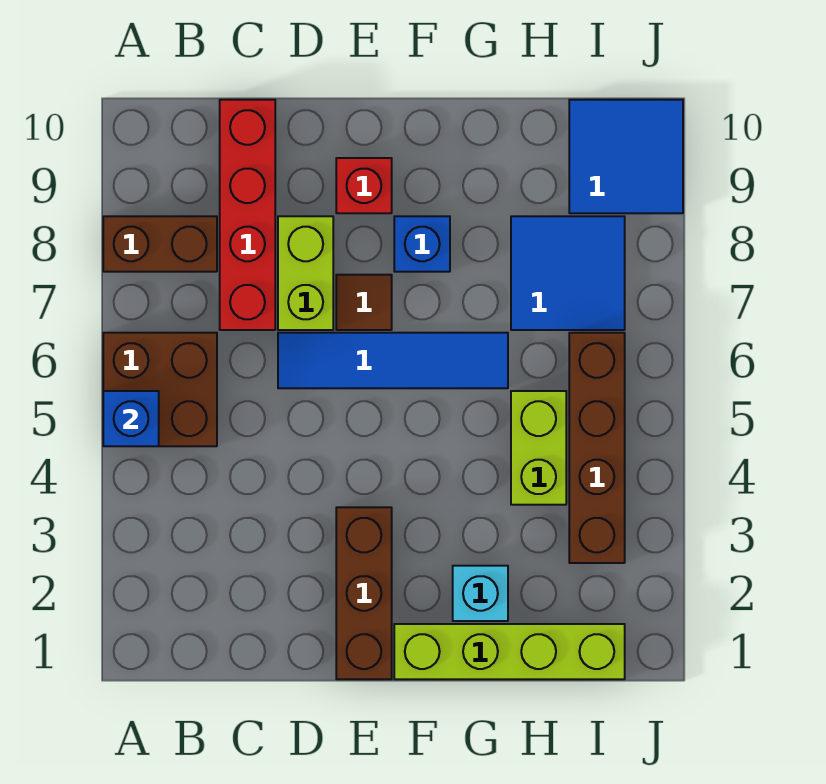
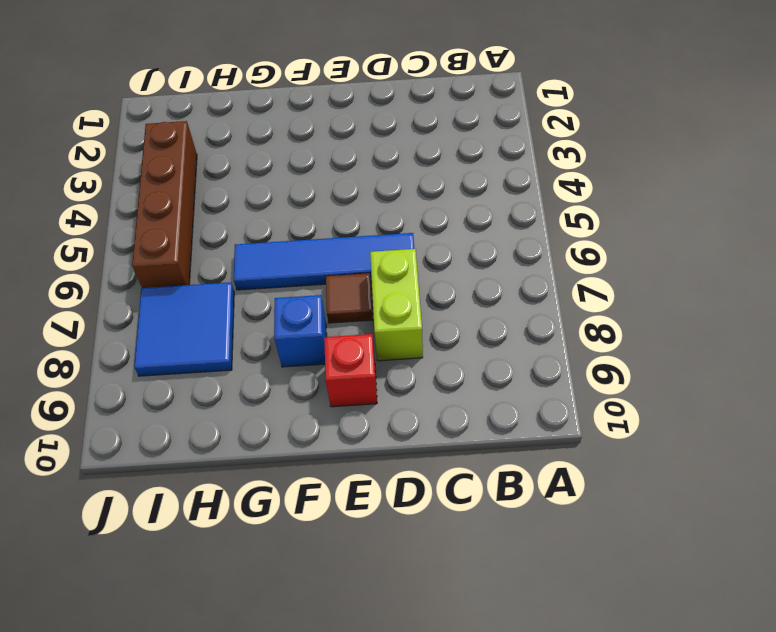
none -> brown brick A5:B6 level 1
none -> brown brick A8:B8 level 1
none -> red brick C7:C10 level 1

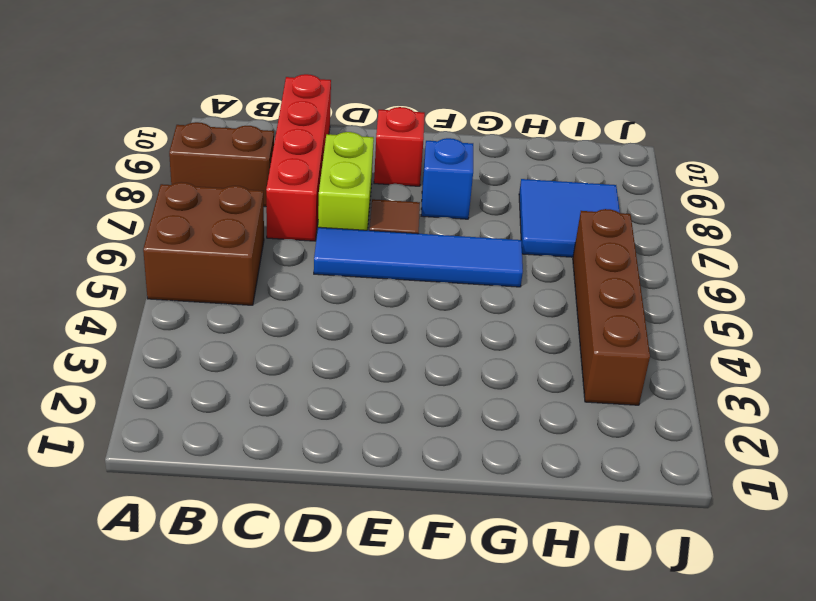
none -> brown brick E1:E3 level 1
none -> lime brick F1:I1 level 1
none -> cyan brick G2 level 1

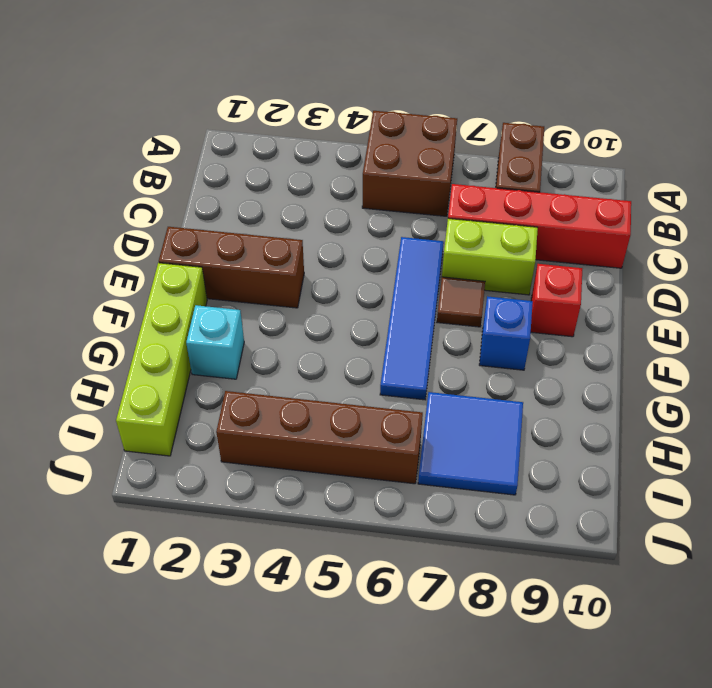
none -> lime brick H4:H5 level 1
none -> blue tile I9:J10 level 1
none -> blue brick A5 level 2

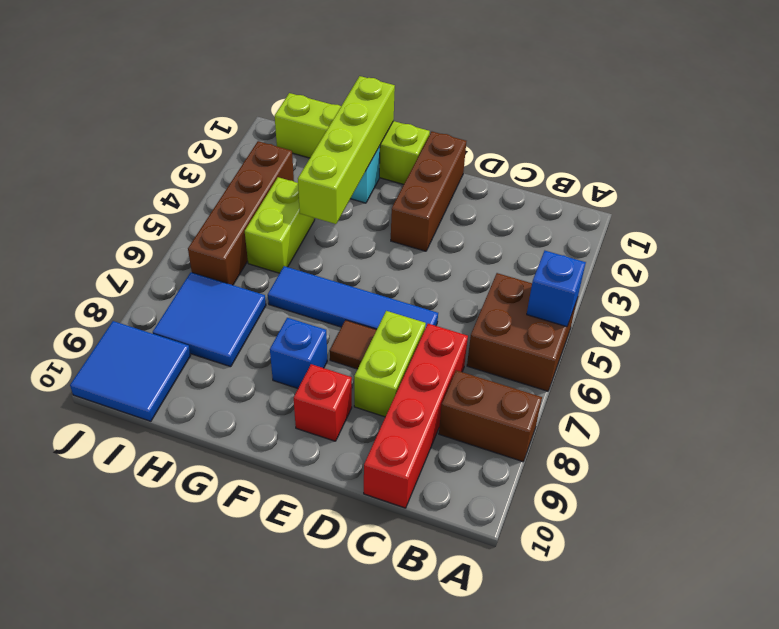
lime brick G1:G4 level 2 -> none

